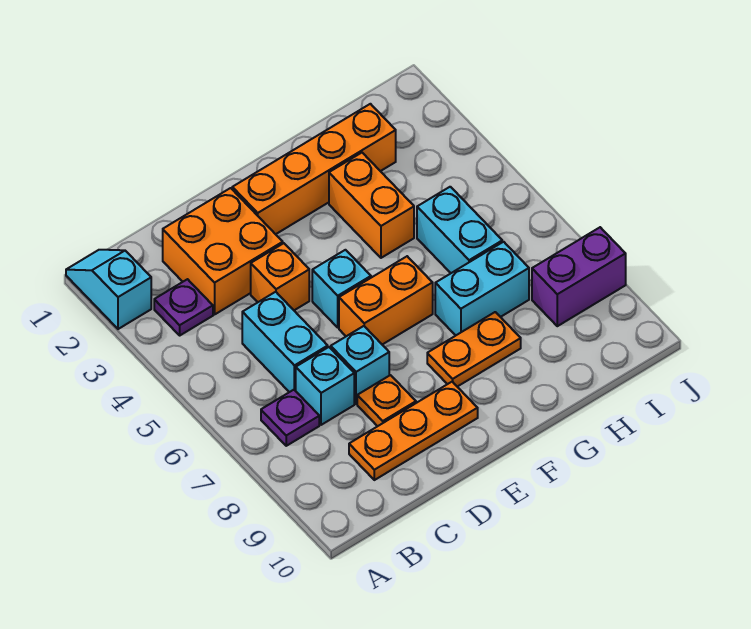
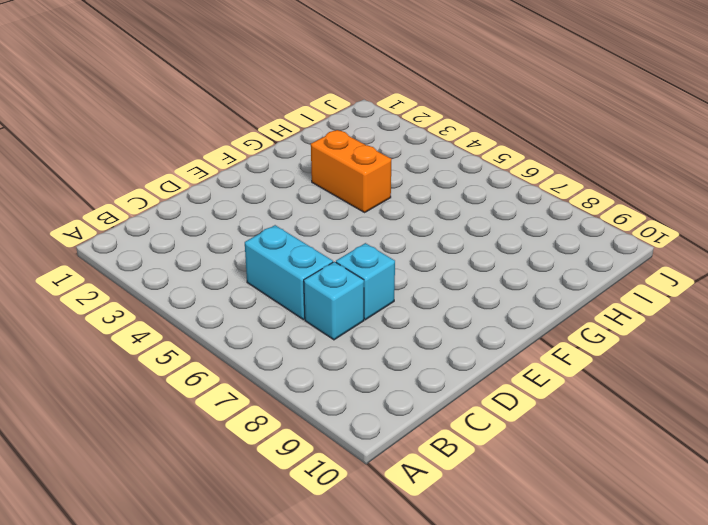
none -> cyan slope A1:A2 level 1 top 2
none -> purple plate B3 level 1
none -> purple plate B7 level 1

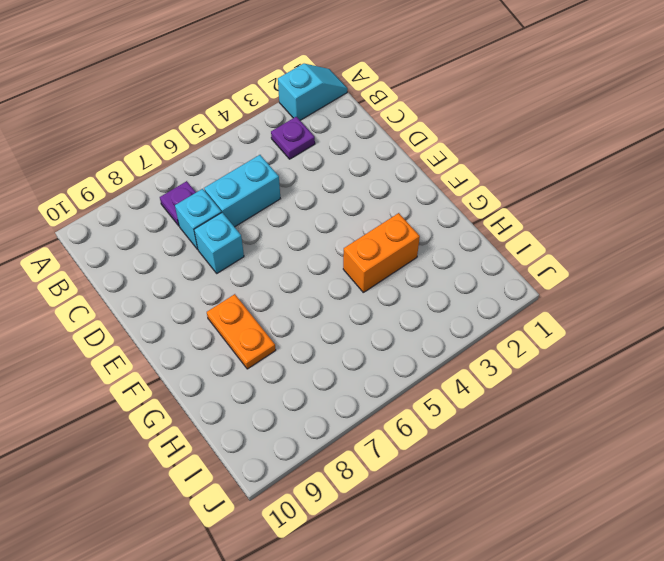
none -> orange brick C2:D3 level 1
none -> orange plate C9:E9 level 1
none -> orange brick D4 level 1

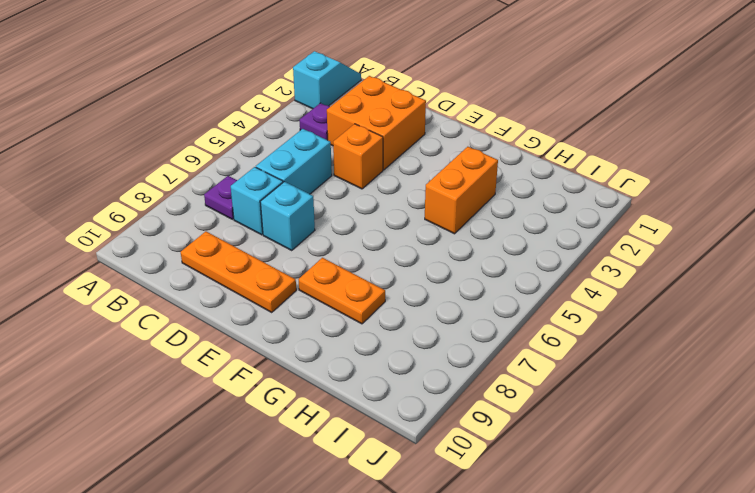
none -> orange plate D8 level 1
none -> orange brick E2:H2 level 1
none -> cyan brick E5 level 1

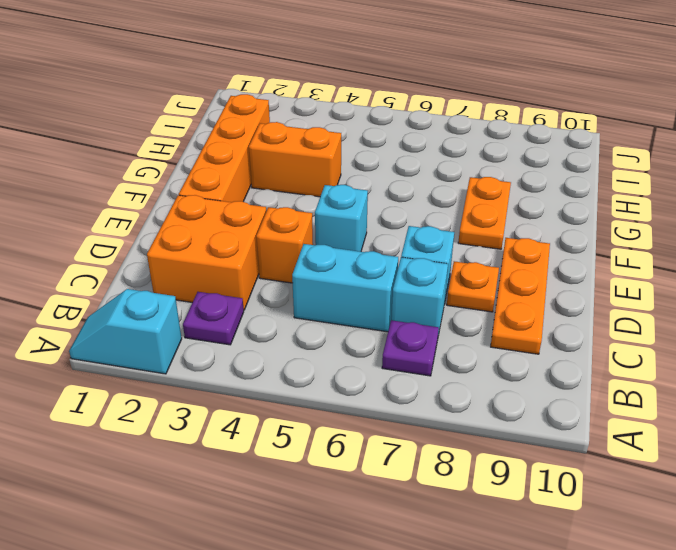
none -> orange brick E6:F6 level 1
none -> cyan brick G7:H7 level 1
none -> cyan brick H5:H6 level 1

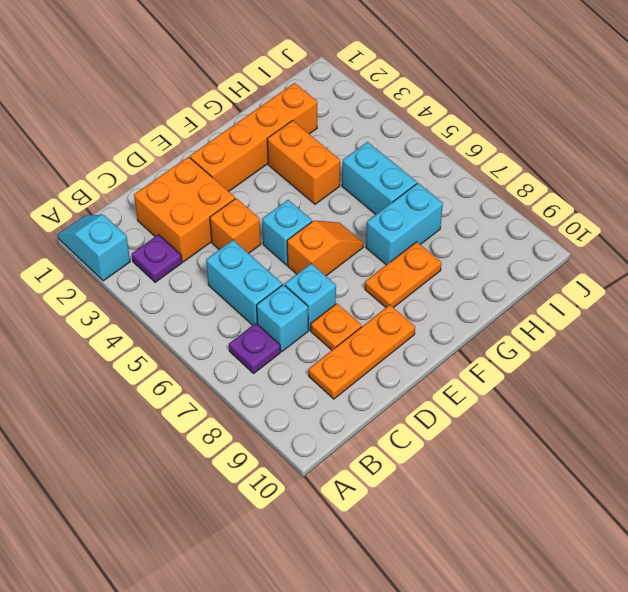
orange slope E6:F6 level 1 top E -> orange brick E6:F6 level 1
none -> purple brick I8:J8 level 1

